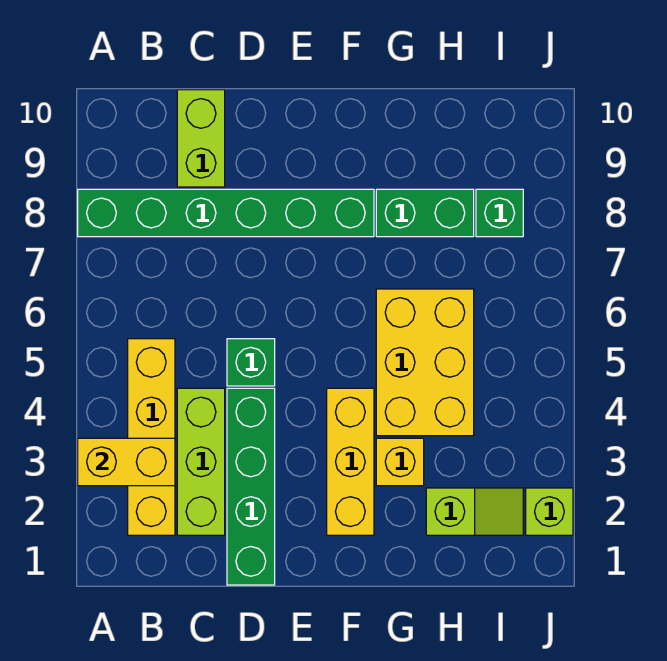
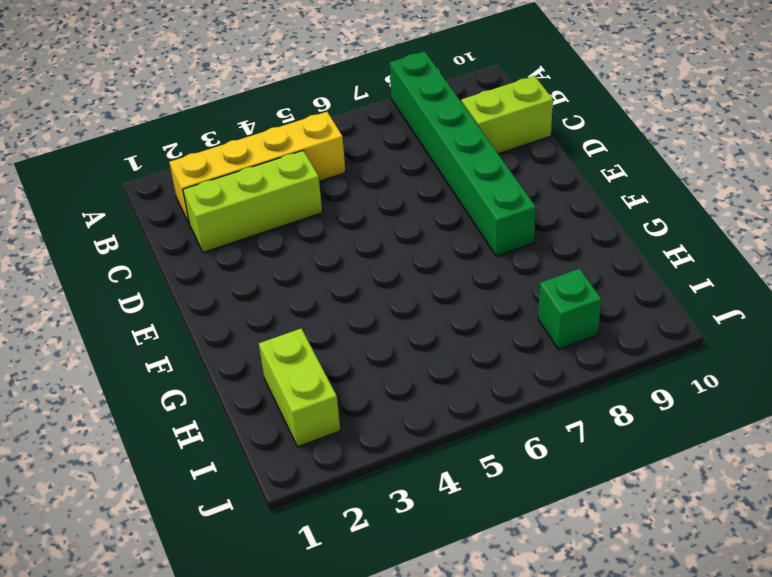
lime brick H2:I2 level 1 -> lime slope H2:I2 level 1 top H
none -> green brick D1:D4 level 1
none -> green brick D5 level 1
none -> yellow brick F2:F4 level 1

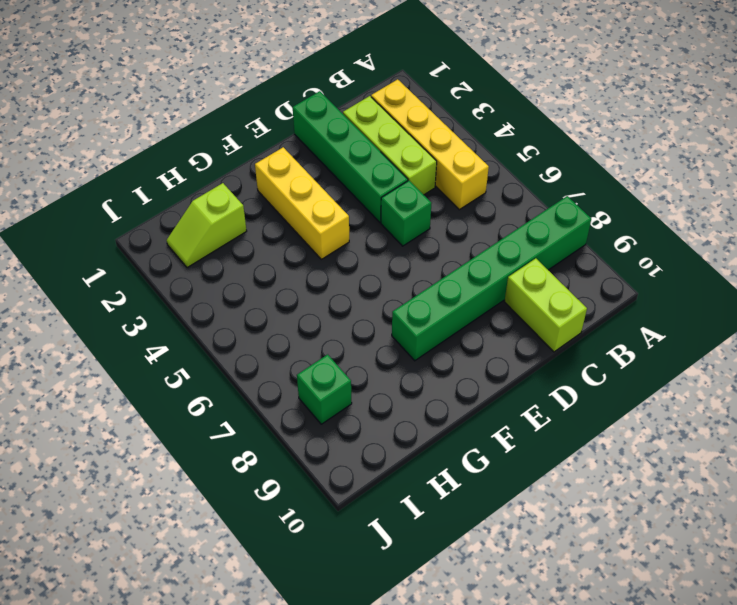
none -> yellow brick G3 level 1
none -> yellow brick G4:H6 level 1
none -> green brick G8:H8 level 1

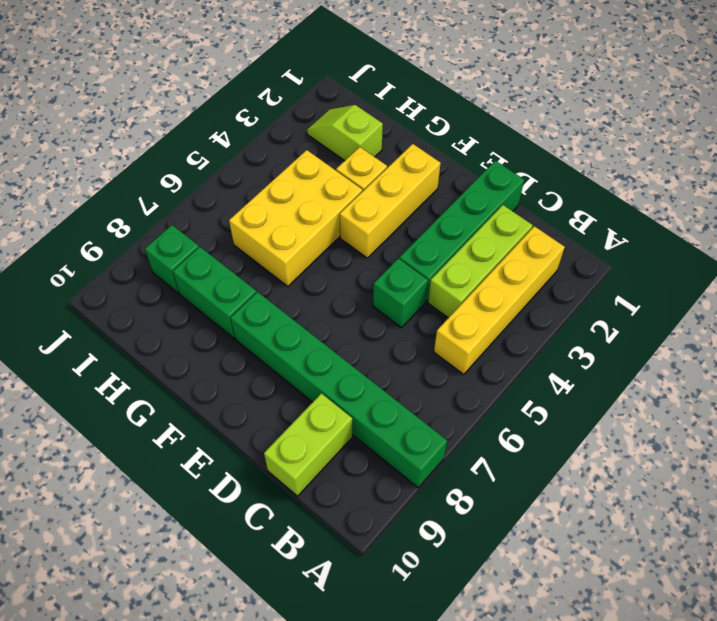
none -> lime brick J2 level 1
none -> yellow brick A3:B3 level 2

